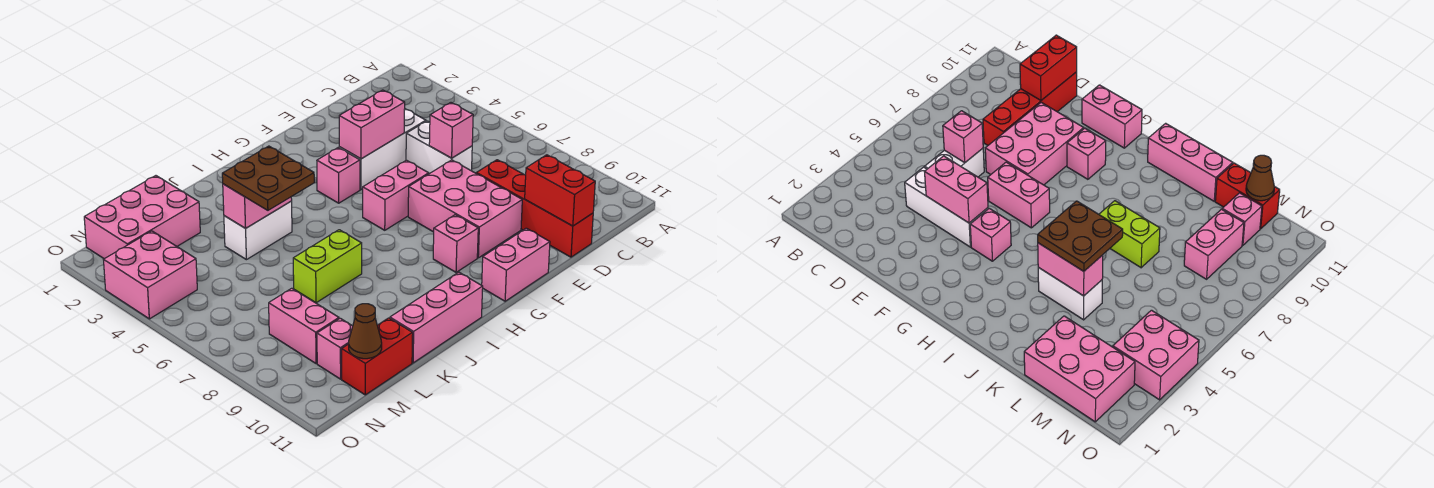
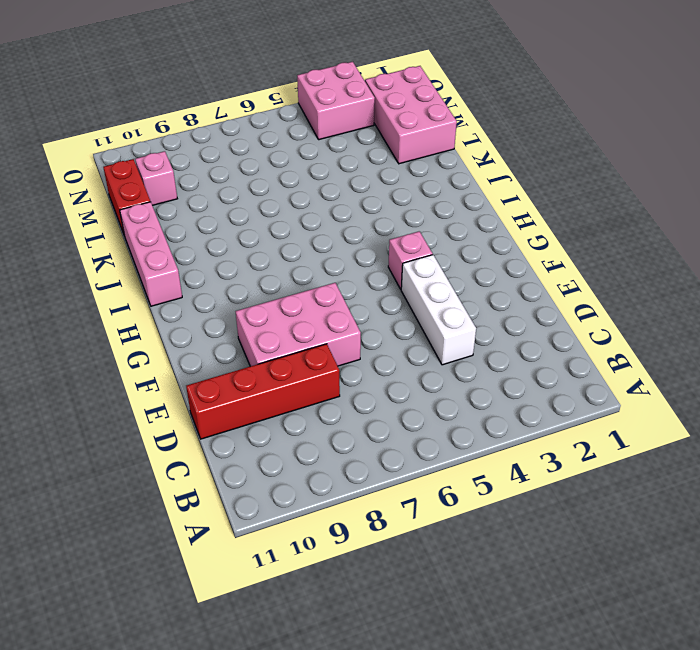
none -> white brick D5:D6 level 1
none -> pink brick F6:G6 level 1
none -> pink brick F11:G11 level 1

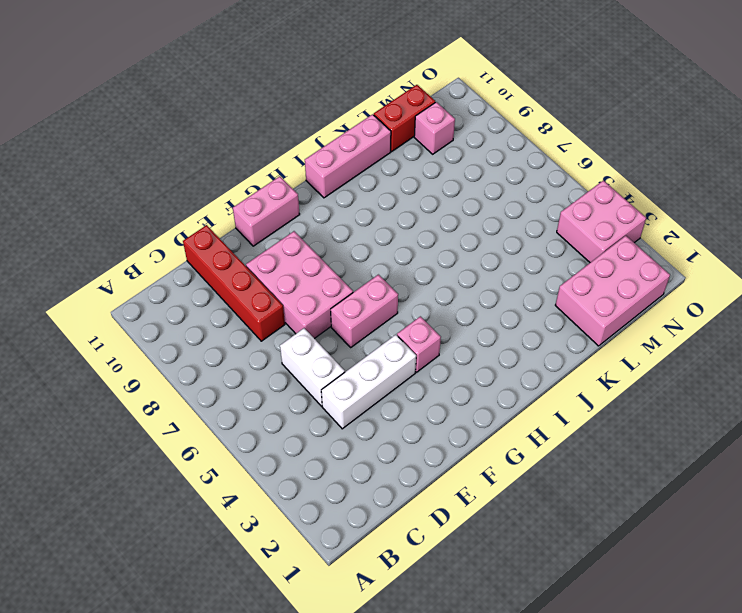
none -> pink brick G9 level 1
none -> white brick J4:K4 level 1
none -> lime brick J7:K7 level 1

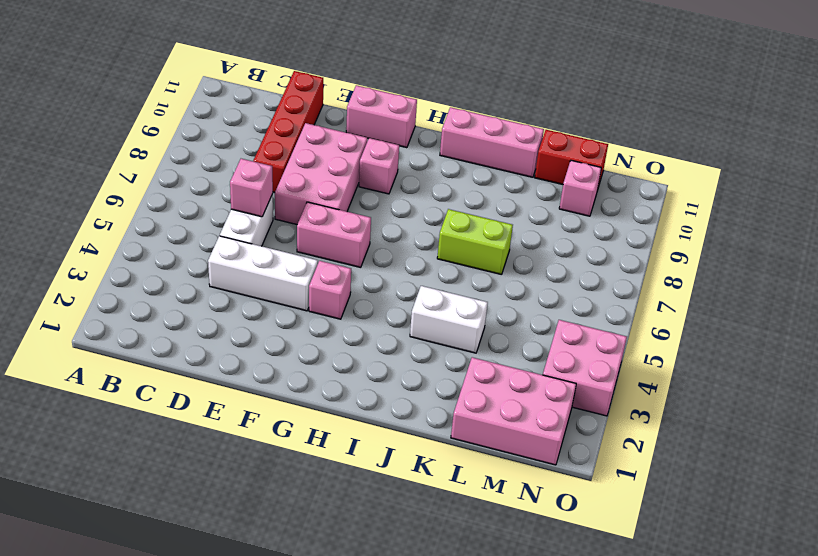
none -> pink brick M8:M9 level 1
none -> red brick D10:D11 level 2
none -> pink brick E4:F4 level 2

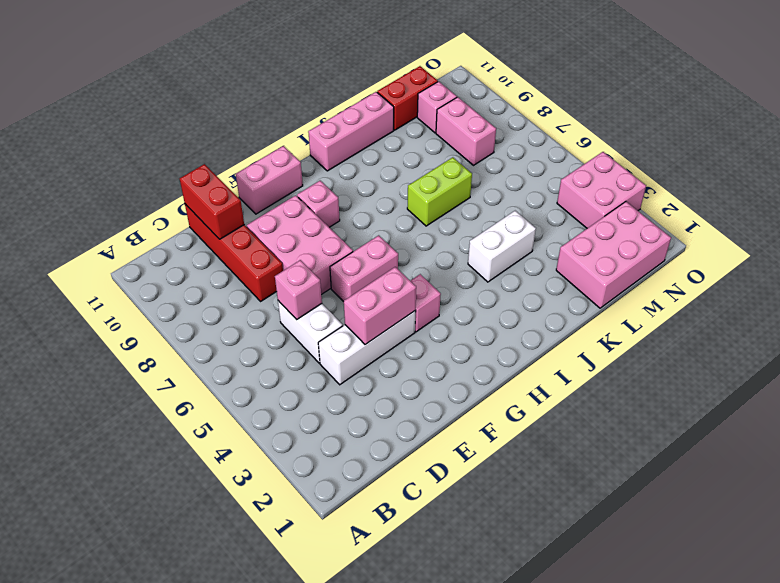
none -> pink brick J4:K4 level 2
none -> brown cone M11 level 2
none -> brown plate J4:K5 level 3

